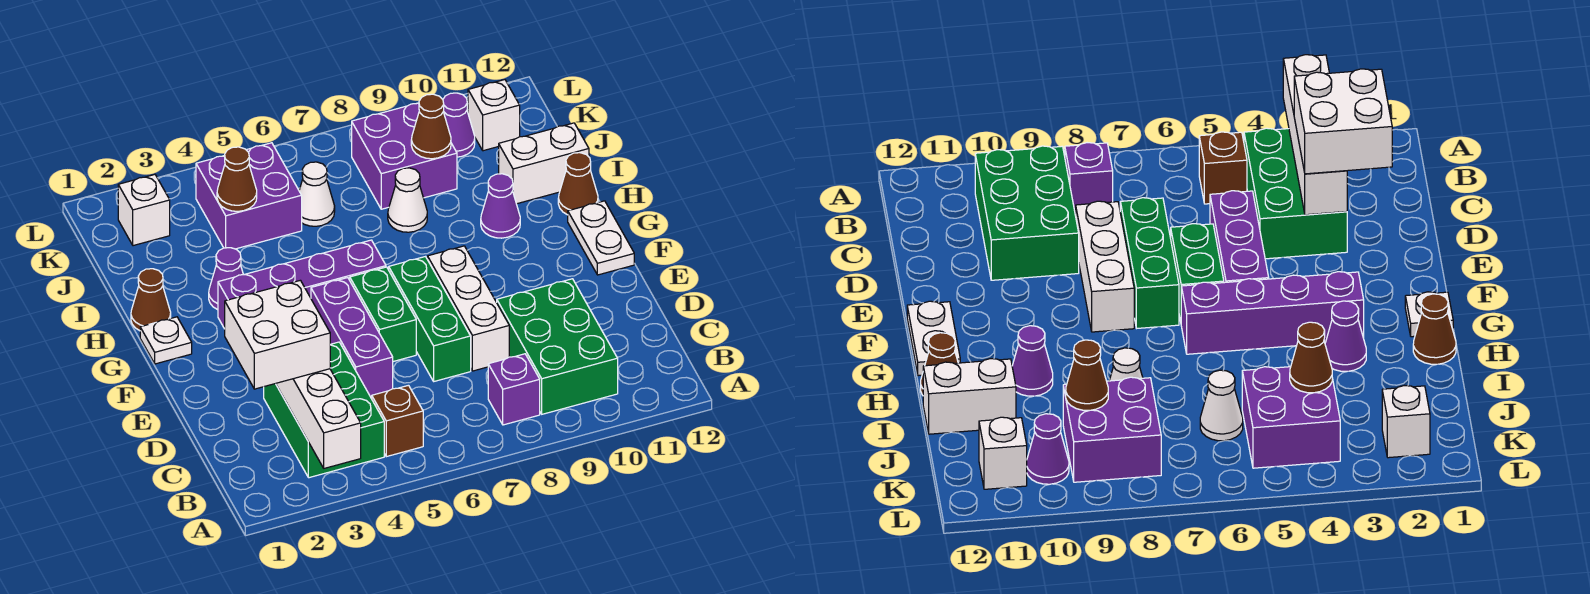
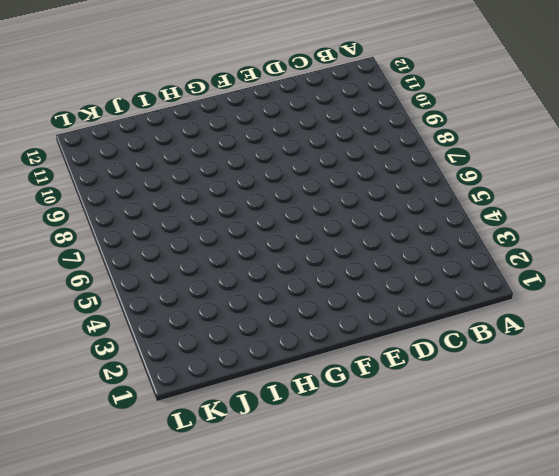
none -> green brick B3:D4 level 1
none -> brown brick B5 level 1
none -> purple brick B8 level 1

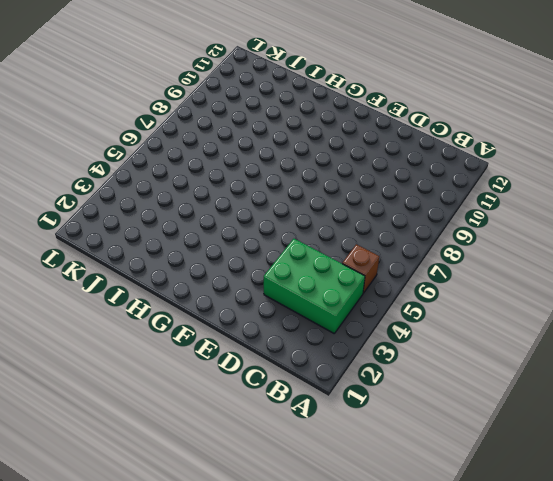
none -> purple brick B8 level 1
none -> green brick B9:D10 level 1
none -> purple brick D5:F5 level 1

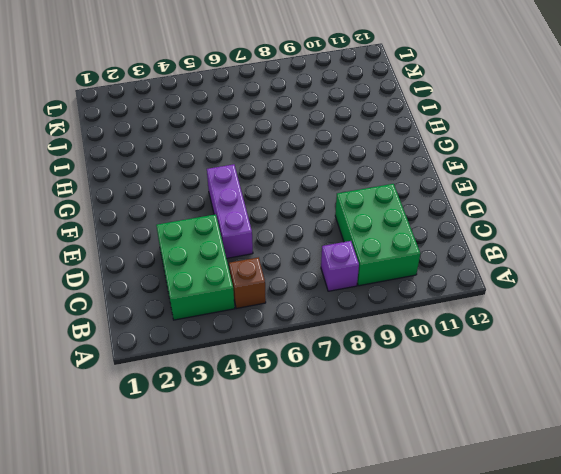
none -> green brick D7:F7 level 1
none -> white brick D8:F8 level 1
none -> green brick E6:F6 level 1

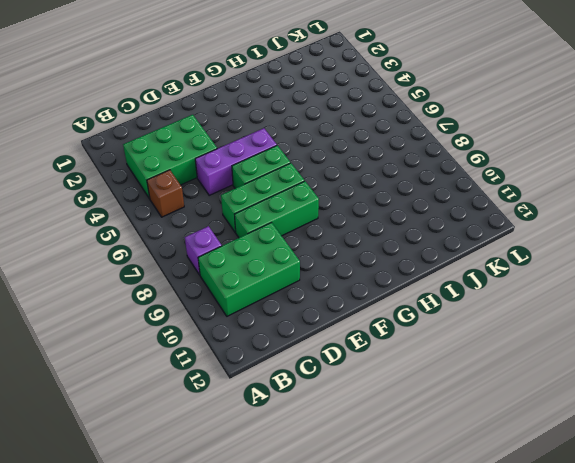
green brick D8:F8 level 1 -> white brick D8:F8 level 1
none -> white plate F12:G12 level 1
none -> white plate G1 level 1
none -> purple brick G3:G6 level 1

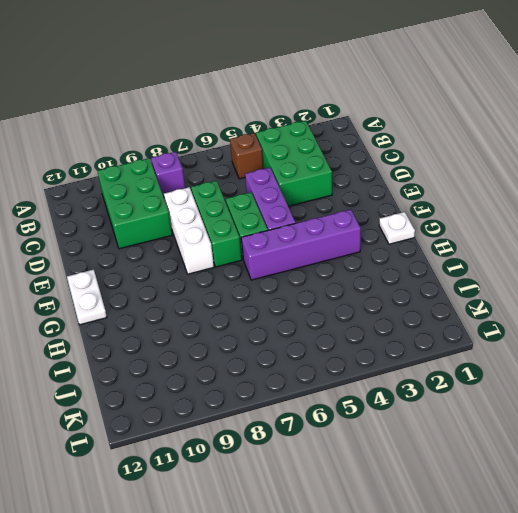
none -> brown cone H1 level 1
none -> purple cone H3 level 1
none -> purple cone H10 level 1

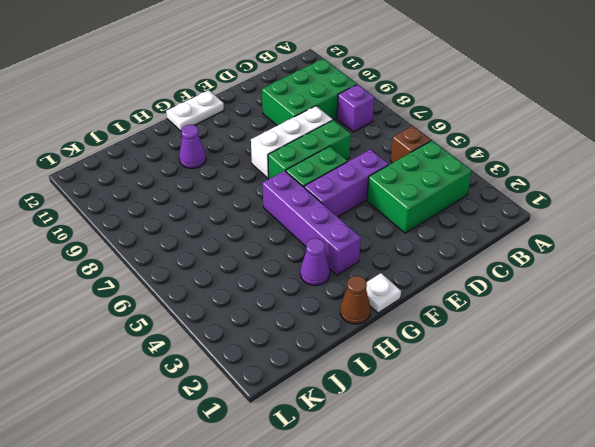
none -> brown cone H12 level 1
none -> white cone I8 level 1
none -> white brick I11:I12 level 1

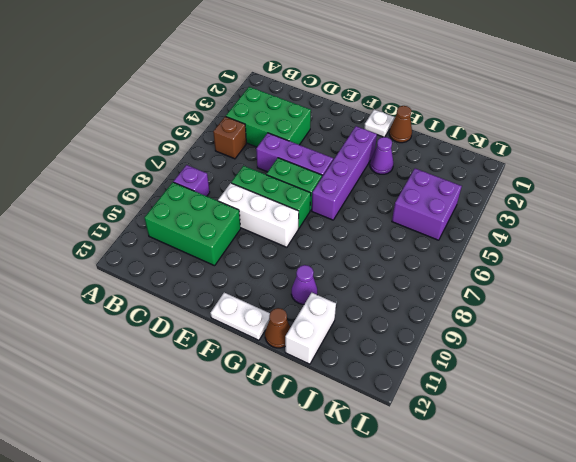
none -> white cone I8 level 1
none -> white cone J6 level 1
none -> purple brick J8:K9 level 1

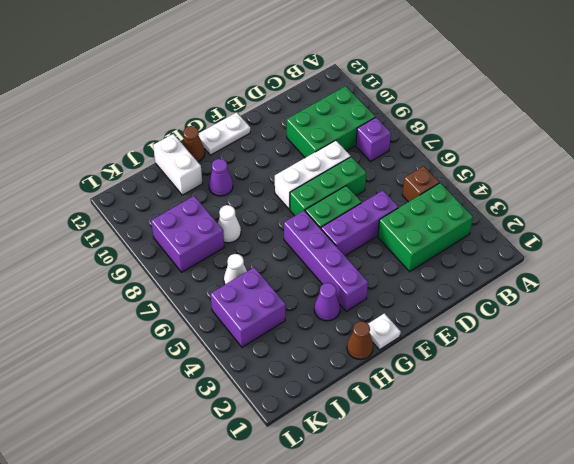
none -> white brick K2 level 1
none -> purple cone K10 level 1
none -> white brick K11 level 1

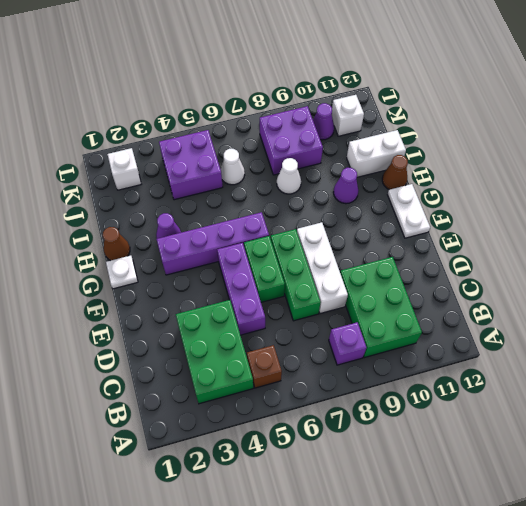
none -> white brick A3:D3 level 2
none -> brown cone J4 level 2
none -> brown cone J9 level 2

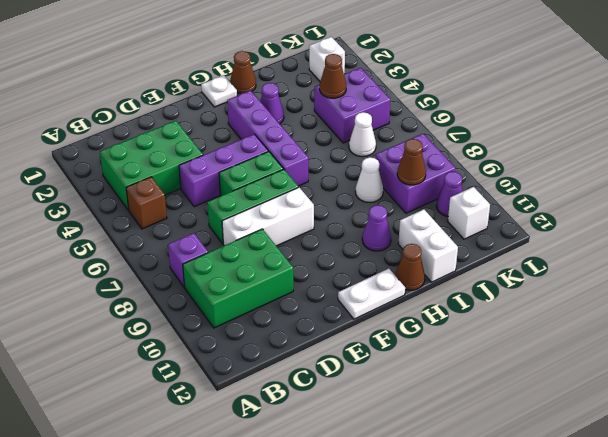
none -> white brick A3:D3 level 2
none -> white brick C2:D3 level 3

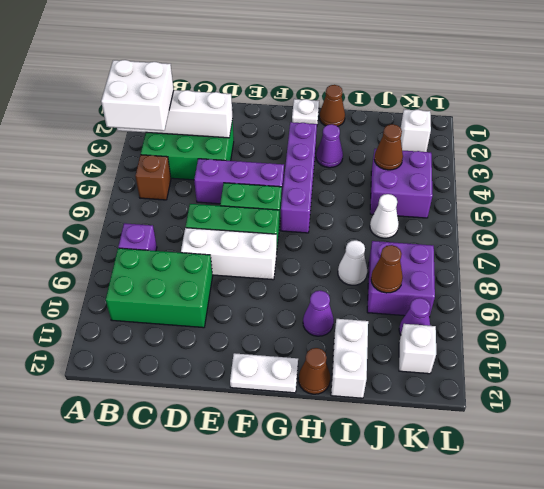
white brick A3:B4 level 3 -> white brick C2:D3 level 3

